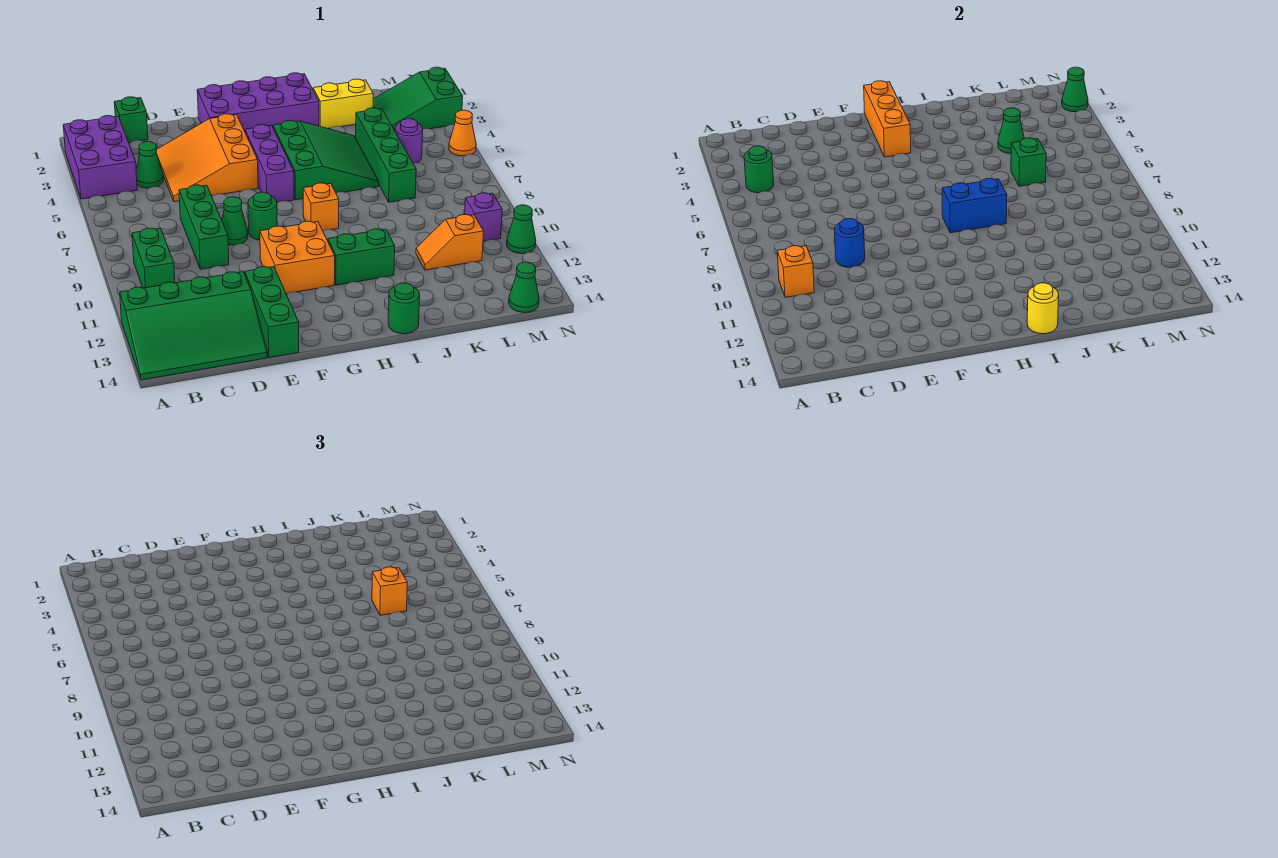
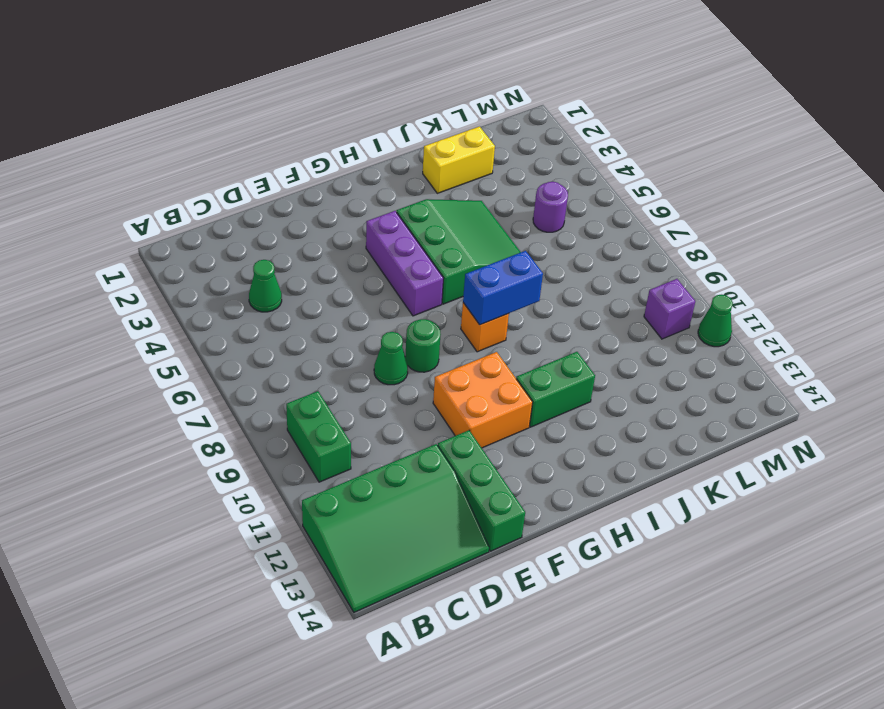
none -> purple brick A2:B4 level 1
none -> green brick C1 level 1
none -> orange slope D3:F5 level 1 top F
none -> green brick D7:D9 level 1

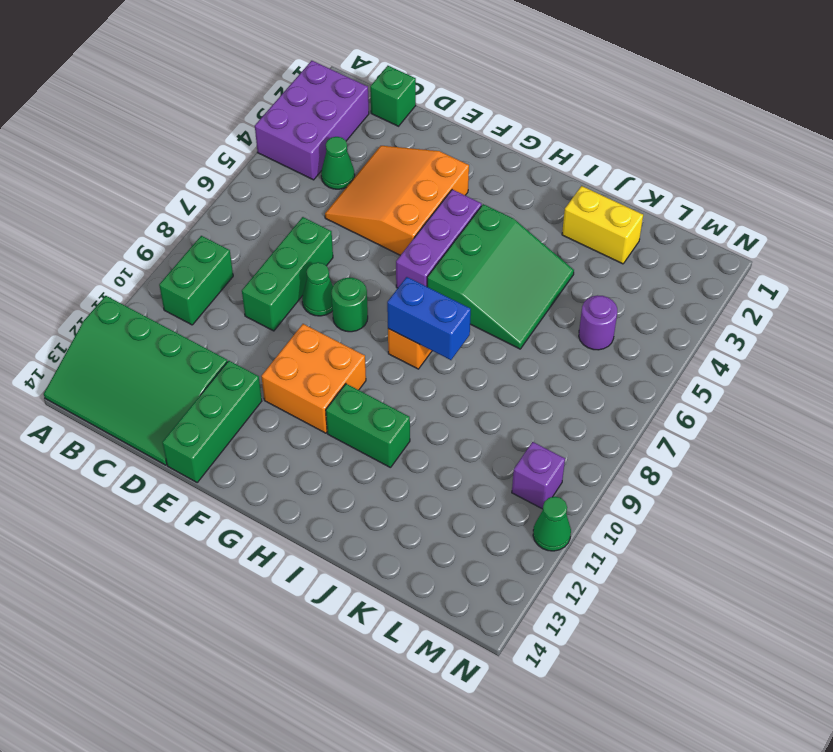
none -> purple brick F1:I2 level 1
none -> green round brick I14 level 1
none -> green brick K4:K7 level 1
none -> orange slope K11:L11 level 1 top L

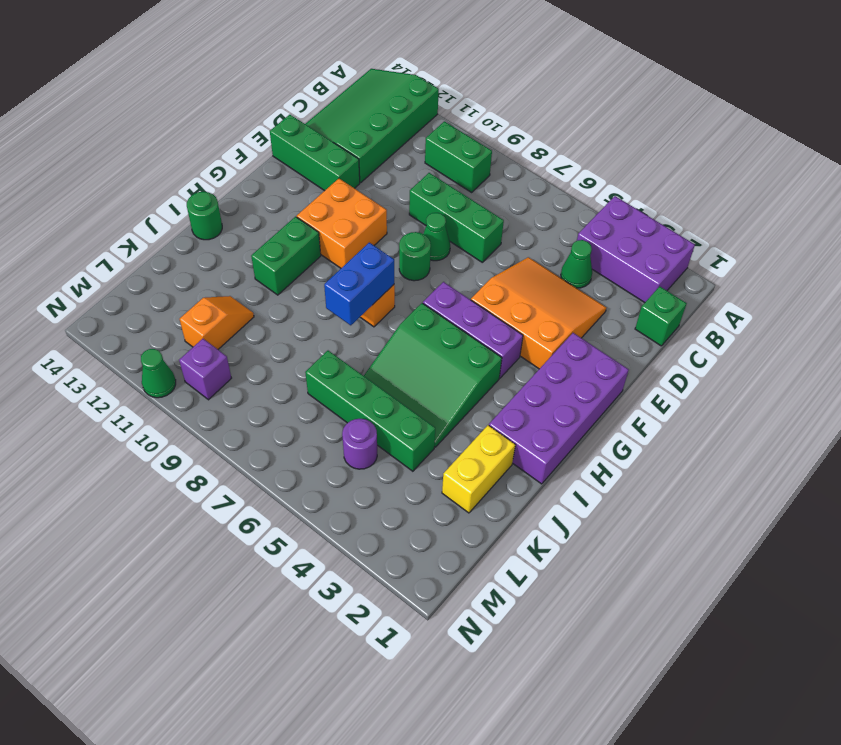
none -> green slope L2:N3 level 1 top N
none -> green cone M14 level 1
none -> orange cone N5 level 1
none -> green round brick B4 level 2

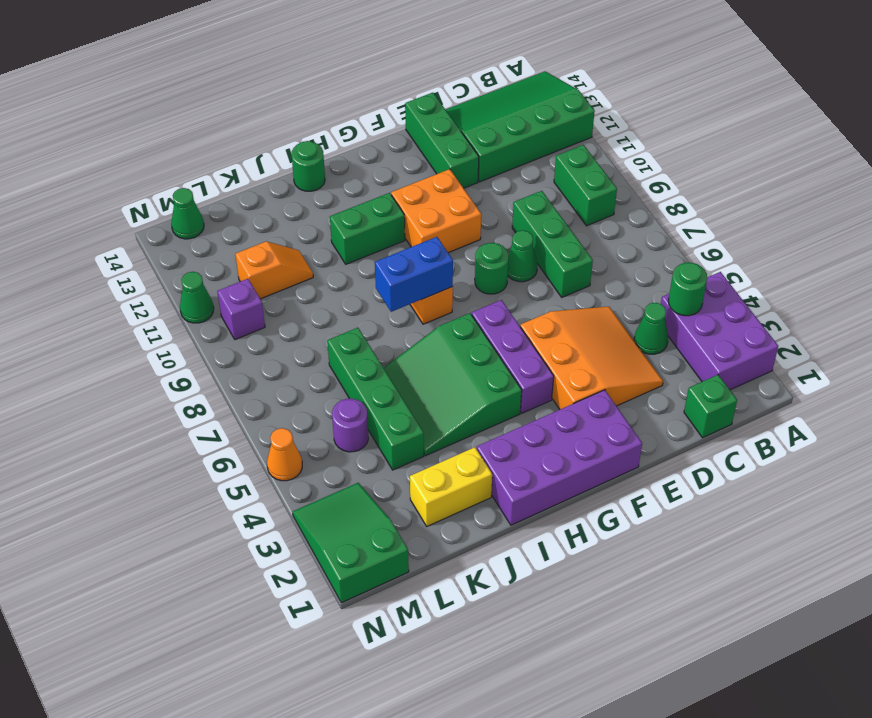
green slope M1:N3 level 1 top 1 -> green slope L2:N3 level 1 top N
none -> orange brick B10 level 2
none -> blue round brick D9 level 2
none -> orange brick G1:G3 level 2
none -> yellow round brick I14 level 2

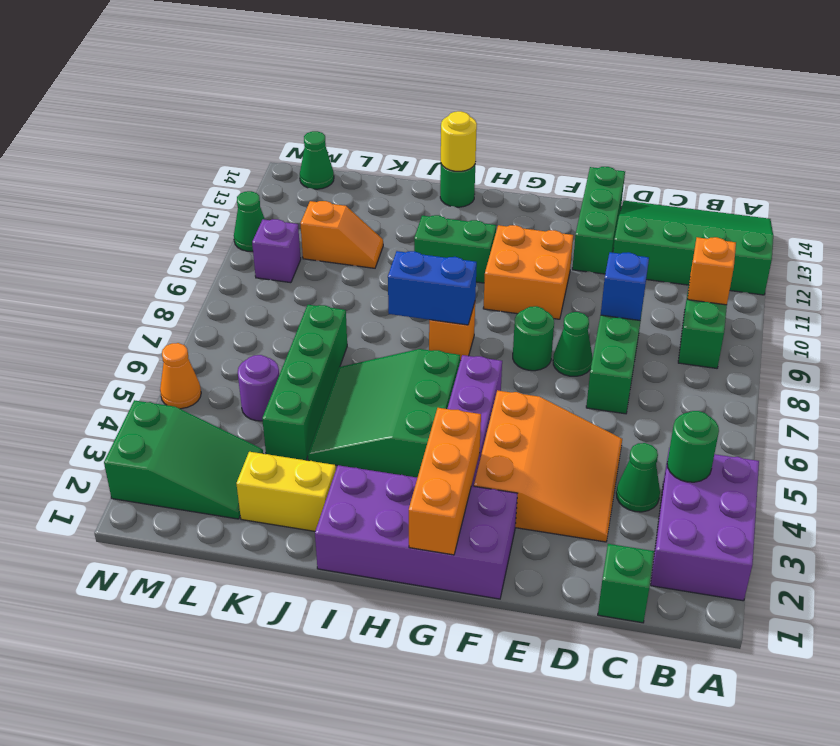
blue brick D9 level 2 -> blue round brick D9 level 2
none -> green cone K4 level 2
none -> green brick K6 level 2
none -> green cone N2 level 2
none -> orange brick K6 level 3

